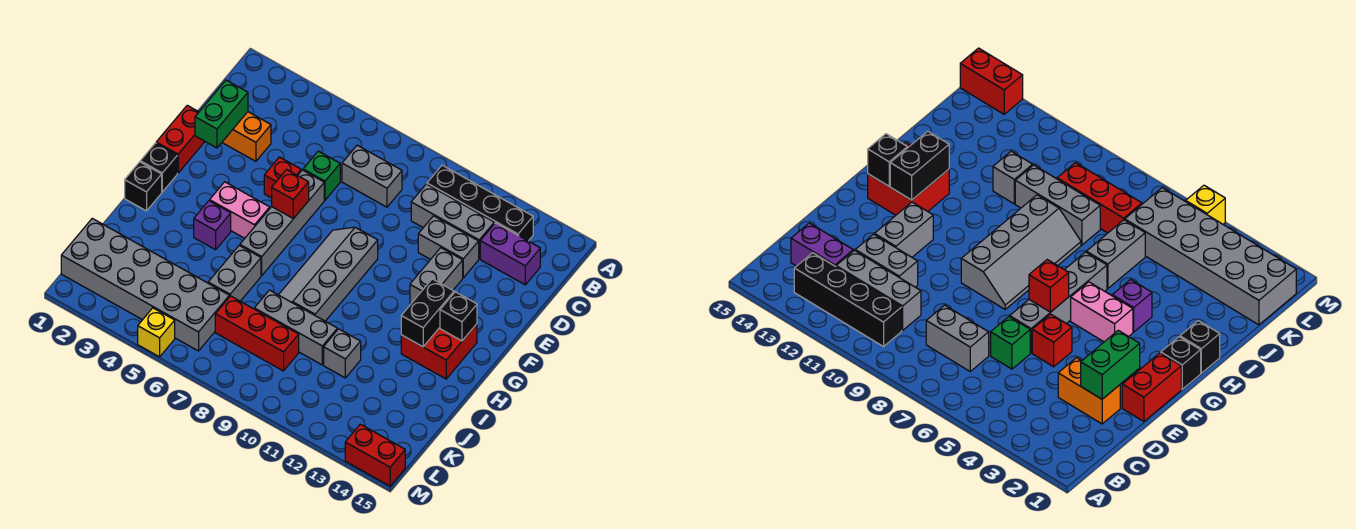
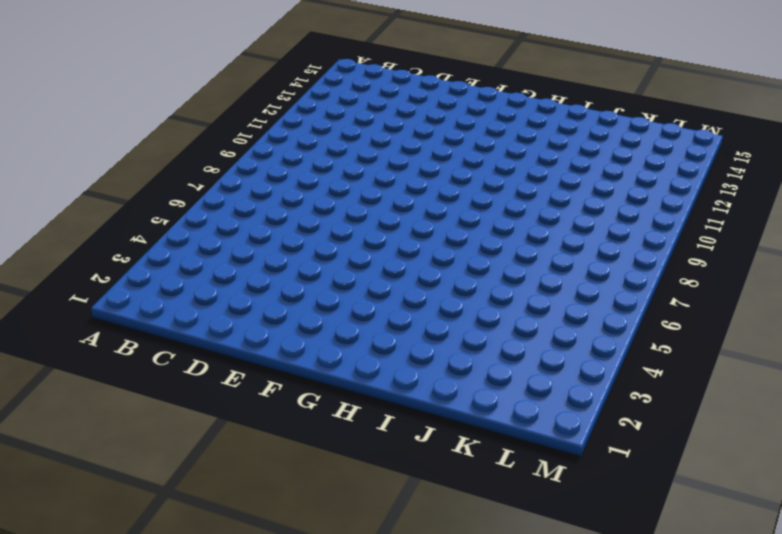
none -> black brick B10:B13 level 1
none -> grey brick C7:C8 level 1
none -> grey brick C10:C12 level 1

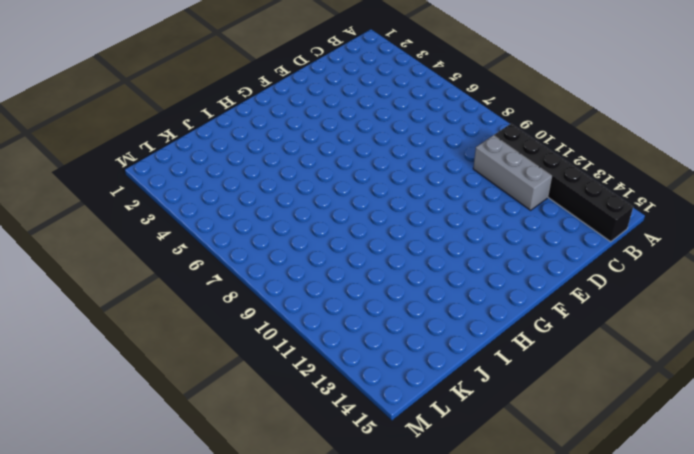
black brick B10:B15 level 1 -> black brick B10:B13 level 1
none -> grey brick C7:C8 level 1
none -> purple brick C13:C14 level 1
none -> orange brick D2:D3 level 1

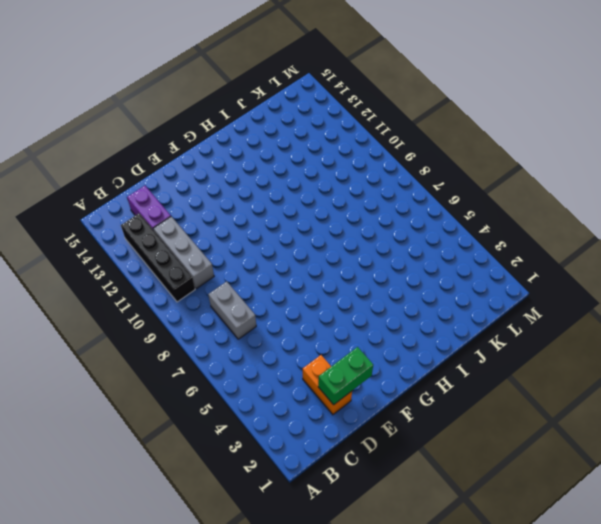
none -> green brick D6 level 1
none -> grey brick D11:D12 level 1
none -> red brick E1:F1 level 1

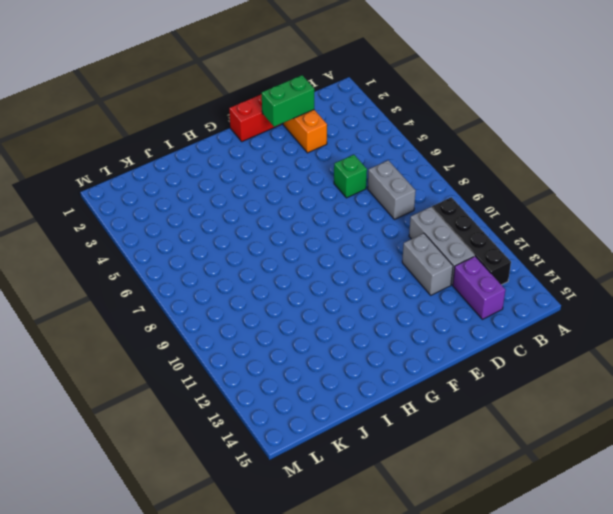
none -> red brick E5 level 1
none -> grey brick E6:H6 level 1
none -> grey brick E12:F12 level 1

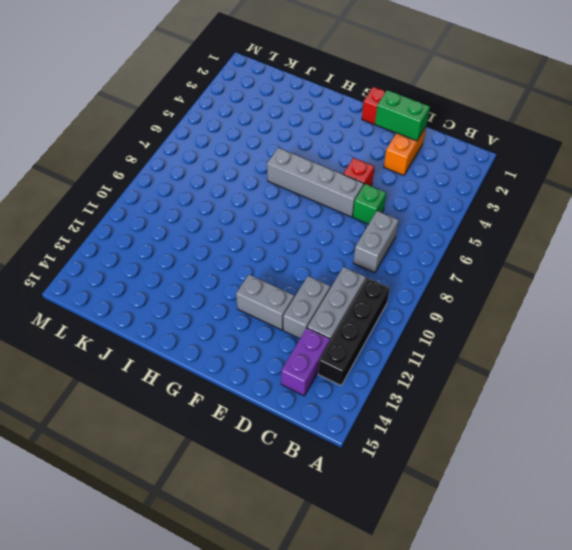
none -> grey slope F8:I9 level 1 top 9
none -> black brick G1 level 1
none -> pink brick G4:G5 level 1

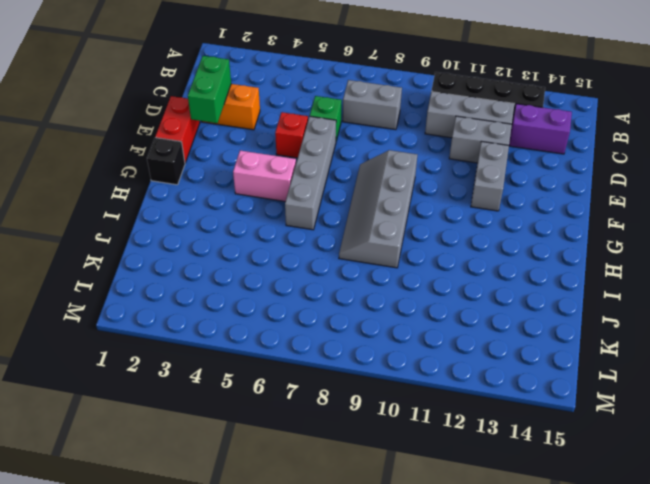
none -> red brick G13:H14 level 1
none -> black brick H1 level 1
none -> purple brick H4 level 1

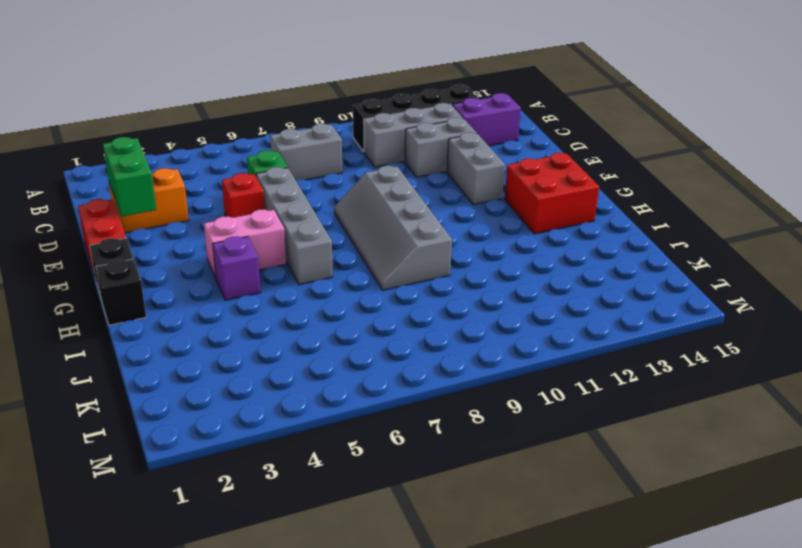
none -> grey brick I6:J6 level 1
none -> grey brick J8:J10 level 1
none -> grey brick J11 level 1

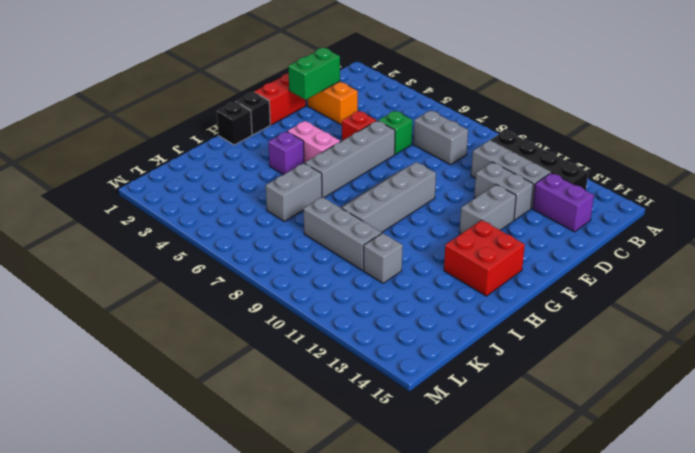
none -> grey brick K1:L6 level 1
none -> red brick K7:K9 level 1
none -> yellow brick M5 level 1

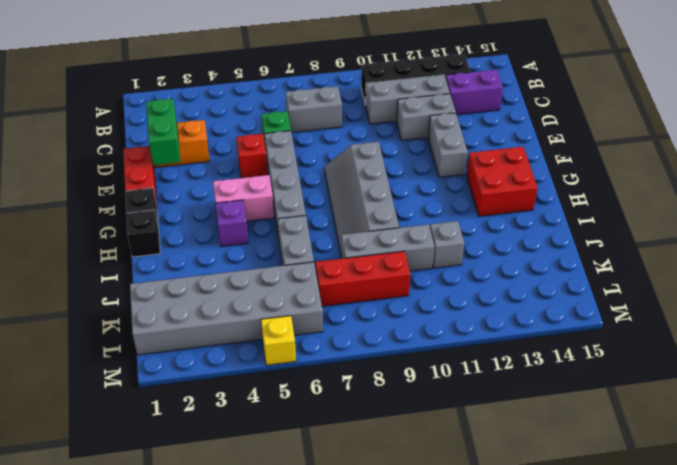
none -> red brick M14:M15 level 1
none -> red brick F6 level 2
none -> black brick G13:H13 level 2

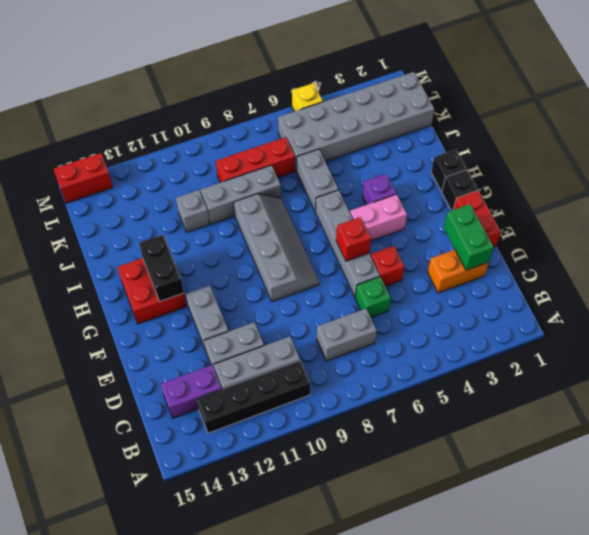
none -> black brick G14 level 2

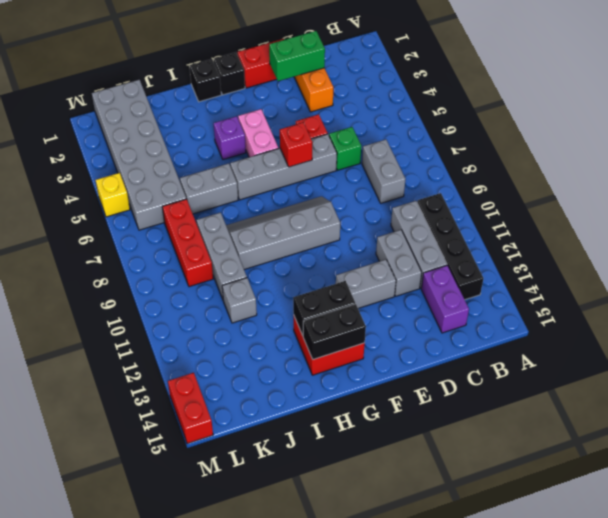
black brick G14:H14 level 2 -> black brick G14 level 2

